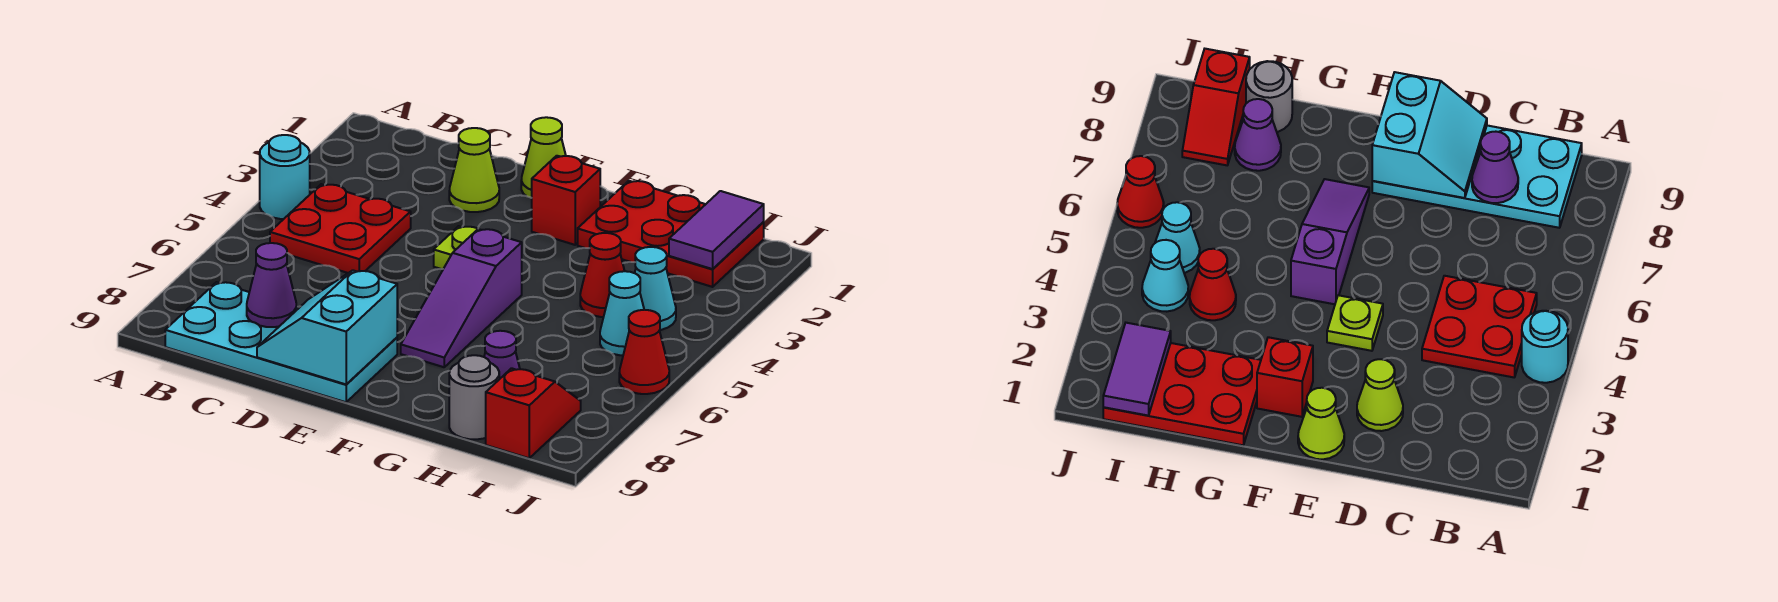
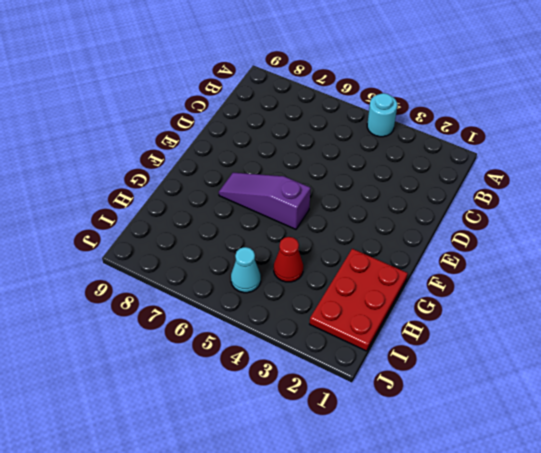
none -> red plate B4:C5 level 1
none -> cyan plate B8:E9 level 1
none -> lime cone D2 level 1

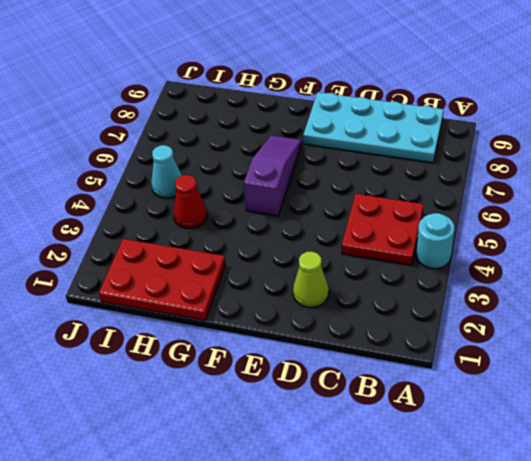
none -> lime cone E1 level 1
none -> lime plate E4 level 1
none -> red brick F2 level 1

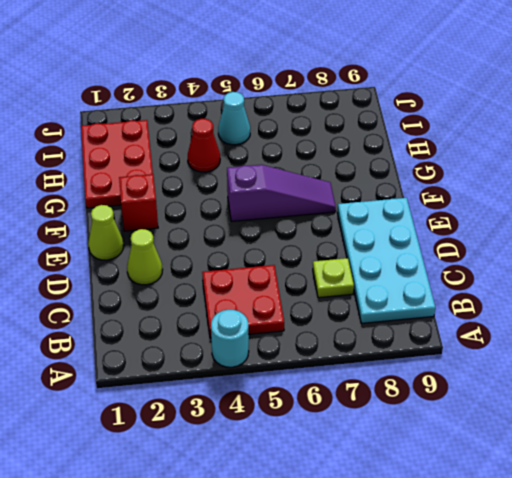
lime plate C7 level 1 -> lime plate E4 level 1
none -> purple cone H8 level 1
none -> grey round brick H9 level 1
none -> cyan cone I4 level 1

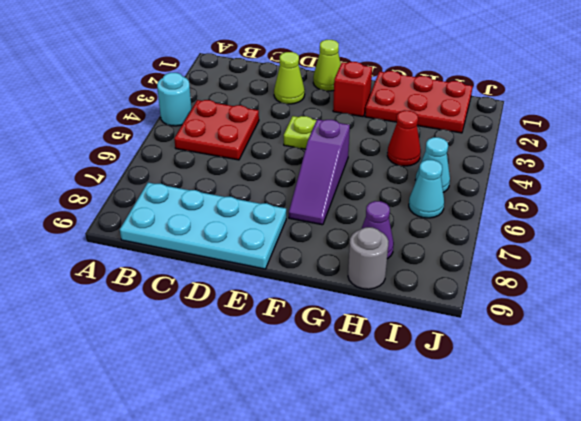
cyan cone I6 level 1 -> cyan cone I4 level 1
none -> red slope I8:I9 level 1 top 9
none -> red cone J6 level 1
none -> purple cone C8 level 2

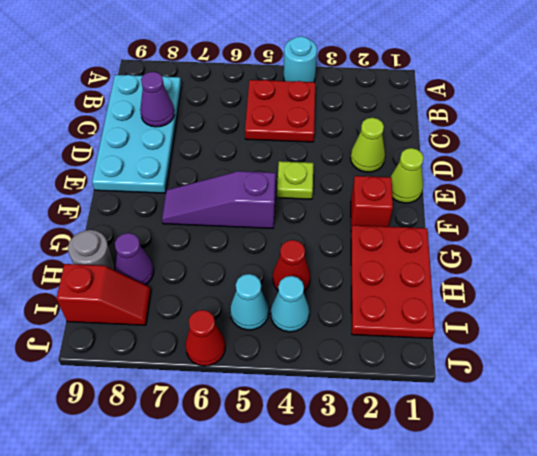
none -> cyan slope D8:E9 level 2 top E
none -> purple tile I1:I2 level 2

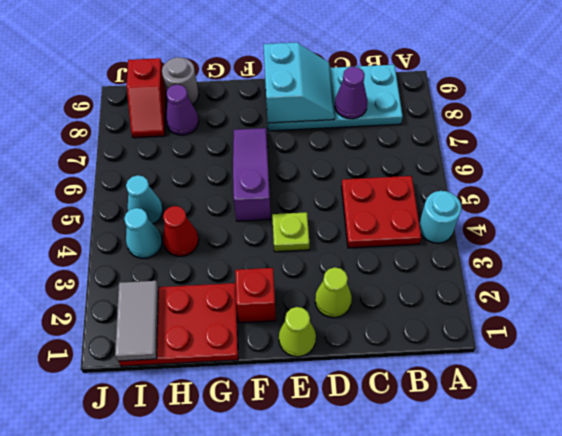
grey tile I1:I2 level 2 -> purple tile I1:I2 level 2
none -> red cone J6 level 1

